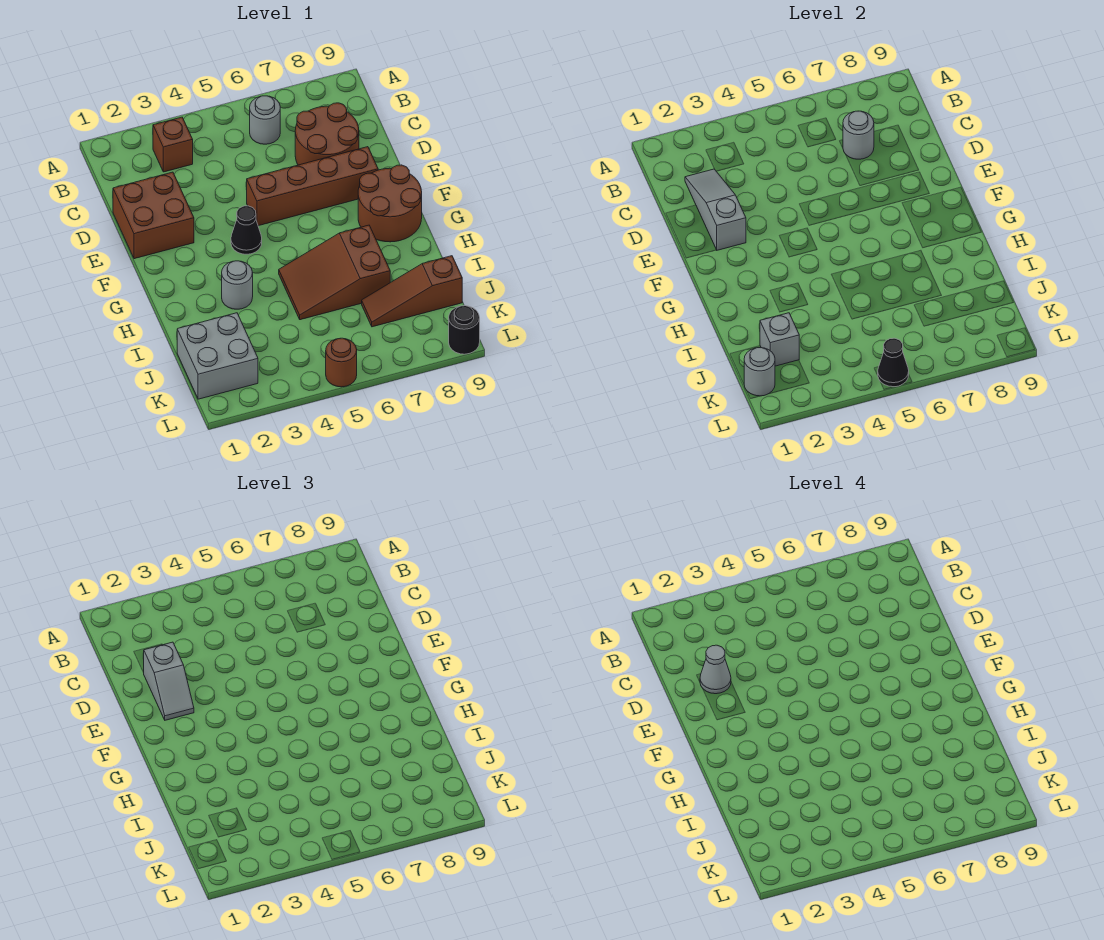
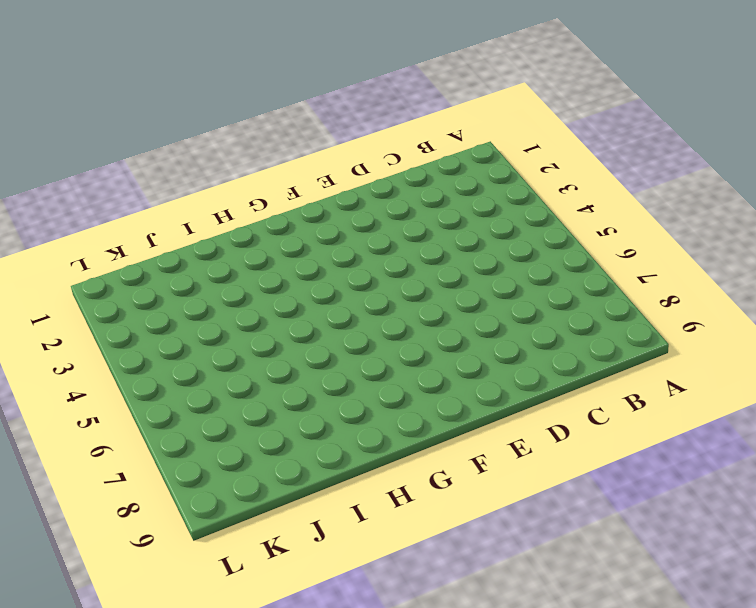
none -> brown brick B3 level 1
none -> grey round brick B6 level 1
none -> brown round brick C7:D8 level 1

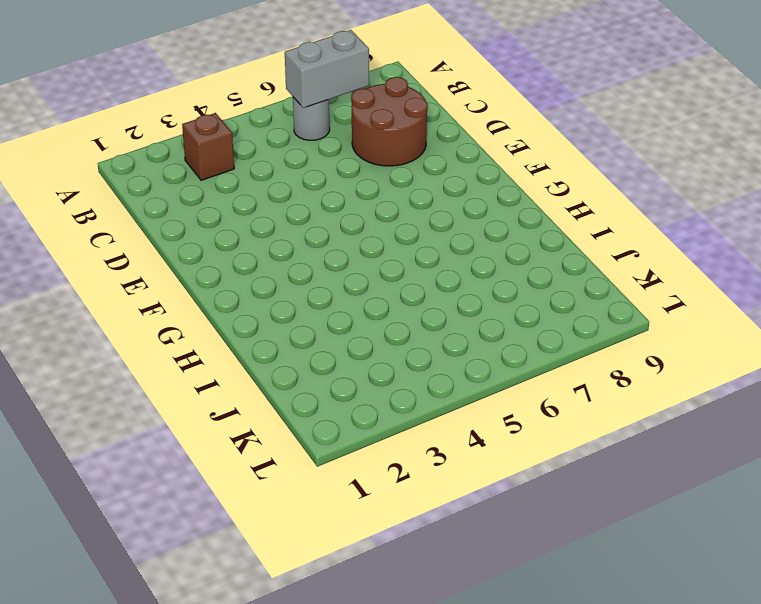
grey brick B6:B7 level 2 -> none
none -> brown brick D1:E2 level 1
none -> brown brick E5:E8 level 1
none -> black cone F4 level 1

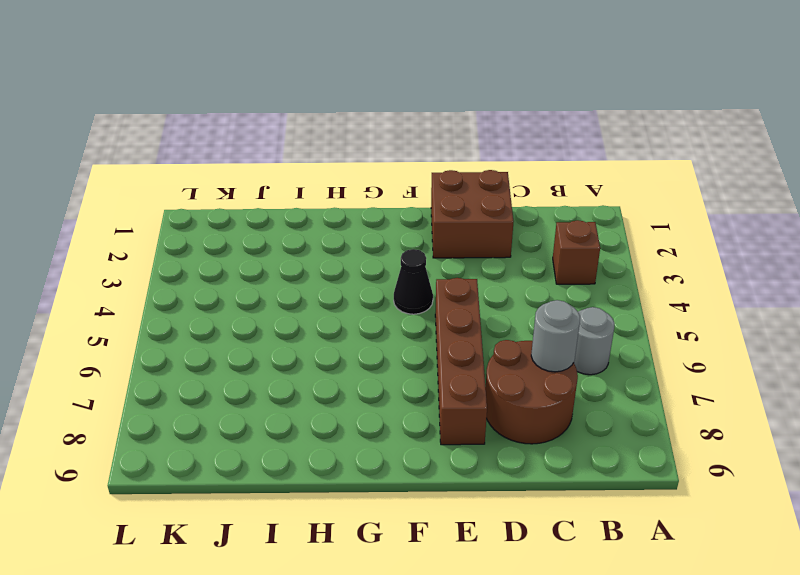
none -> brown round brick F8:G9 level 1
none -> grey round brick H3 level 1
none -> brown slope H5:I7 level 1 top 7

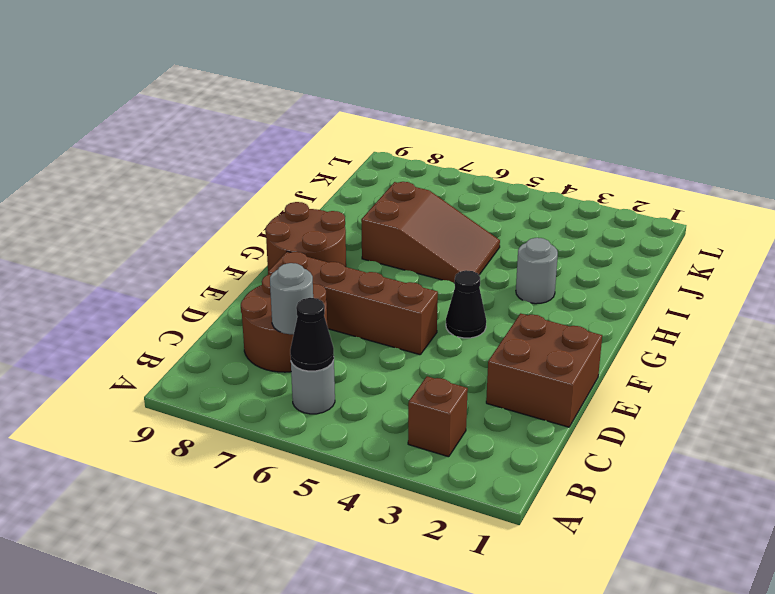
black cone B6 level 2 -> black cone L5 level 2
none -> grey brick J1:K2 level 1
none -> brown slope J7:J9 level 1 top 9
none -> brown round brick L5 level 1

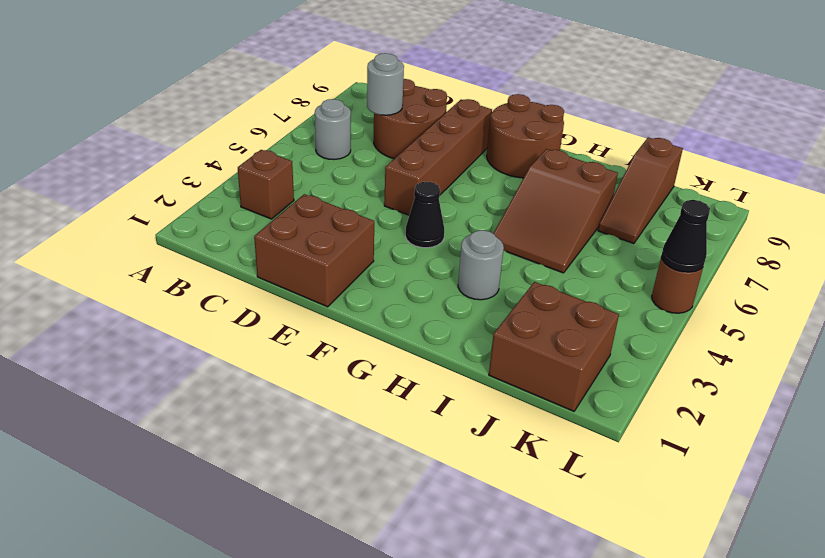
brown brick J1:K2 level 1 -> grey brick J1:K2 level 1
none -> black round brick L9 level 1
none -> grey slope C2:E2 level 2 top E
none -> grey brick J2 level 2

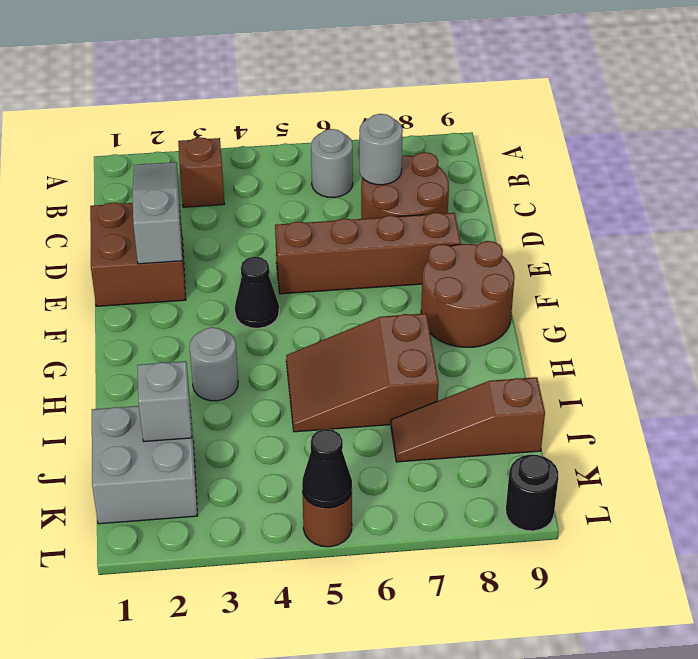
none -> grey round brick K1 level 2
none -> grey slope D2:E2 level 3 top D
none -> grey cone D2 level 4

